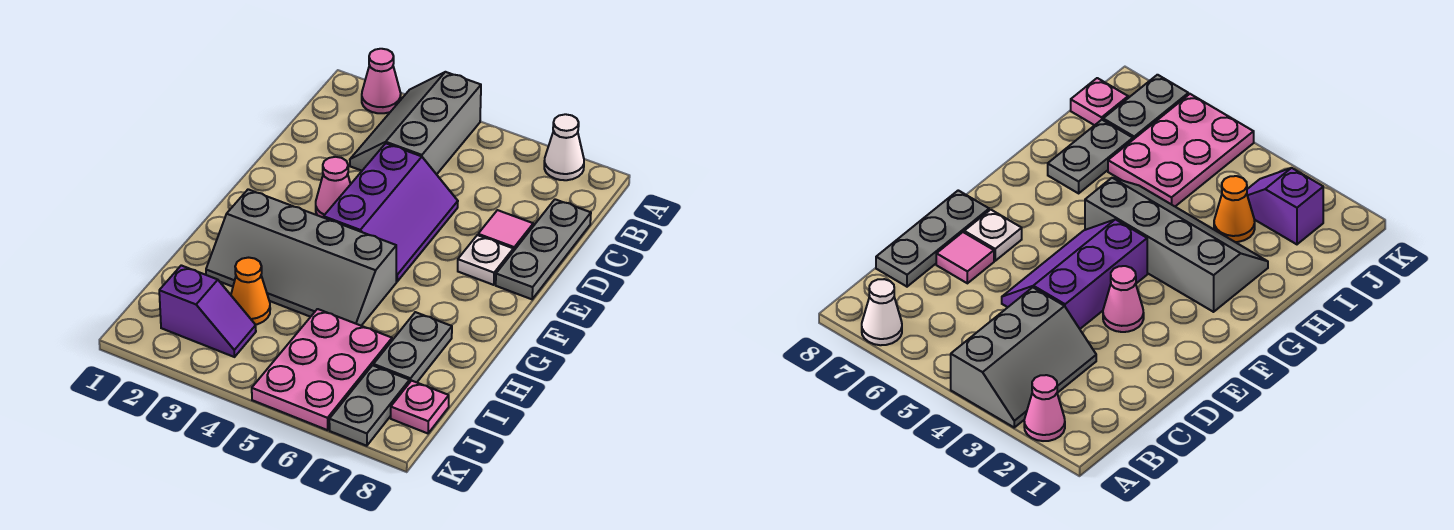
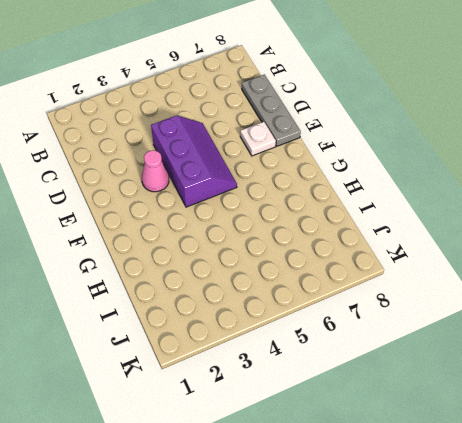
none -> pink cone A2 level 1
none -> grey slope A3:C4 level 1 top 4
none -> white cone A7 level 1

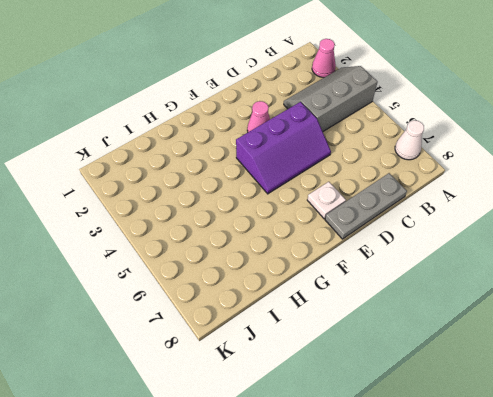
none -> pink tile D7 level 1
none -> grey slope G2:H5 level 1 top G
none -> grey plate H7:I7 level 1

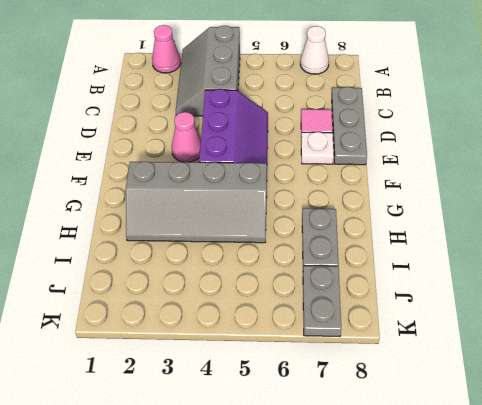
none -> orange cone I3 level 1
none -> pink plate I5:K6 level 1
none -> purple slope J2:J3 level 1 top 2

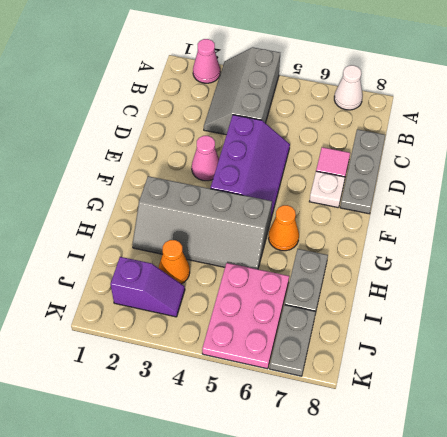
orange cone G6 level 1 -> none
none -> pink plate J8 level 1

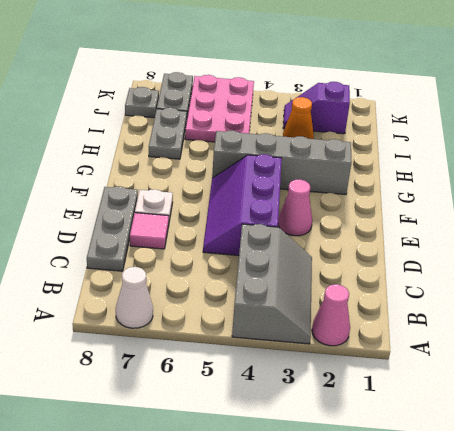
grey plate J8 level 1 -> pink plate J8 level 1

